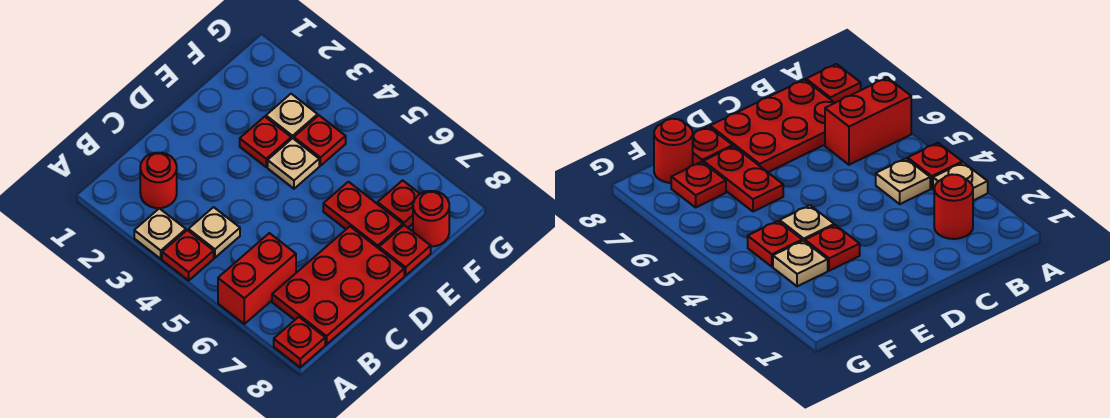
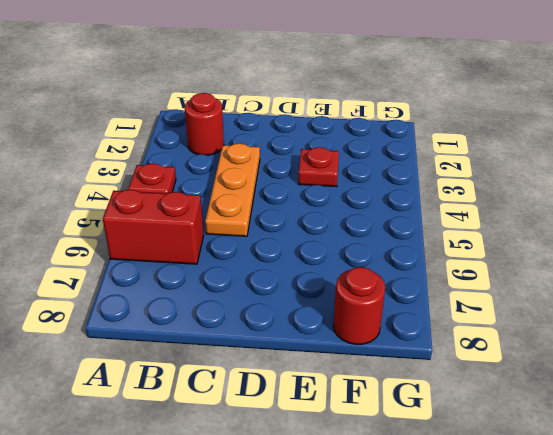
orange plate C3:C5 level 1 -> none
none -> tan plate A3 level 1
none -> red plate A8 level 1
none -> tan plate B4 level 1

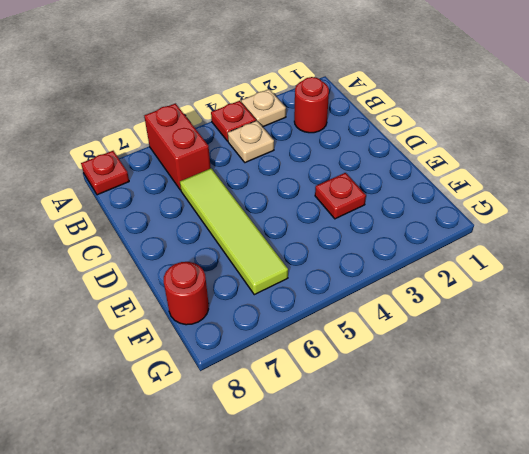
lime tile C6:F6 level 1 -> red plate E6:E7 level 1
none -> red plate B7:D8 level 1
none -> tan plate E4 level 1
none -> red plate E8 level 1

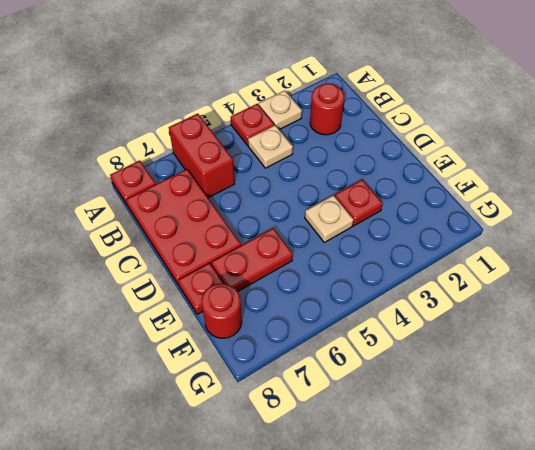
none -> tan plate F3 level 1
none -> red plate F4 level 1
none -> red plate F7 level 1

